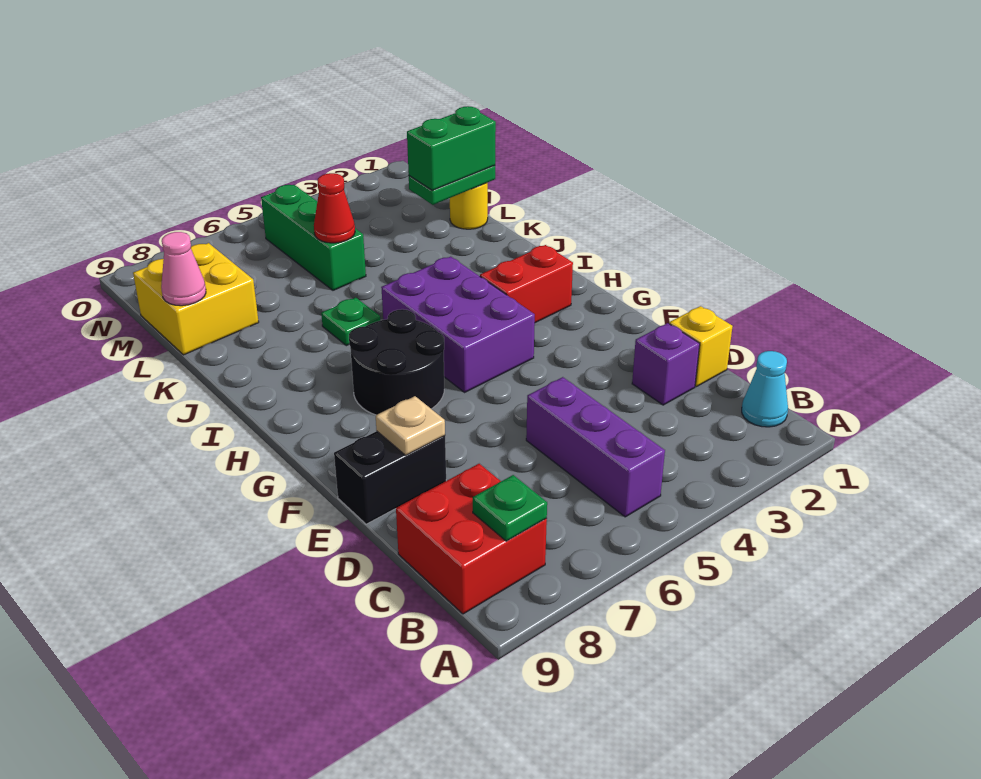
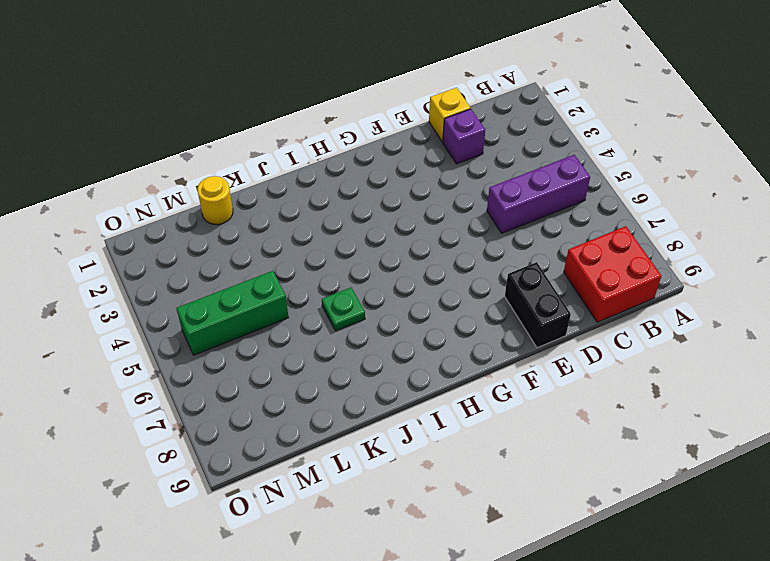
none -> cyan cone B1 level 1
none -> purple brick G4:I5 level 1
none -> black round brick G6:H7 level 1

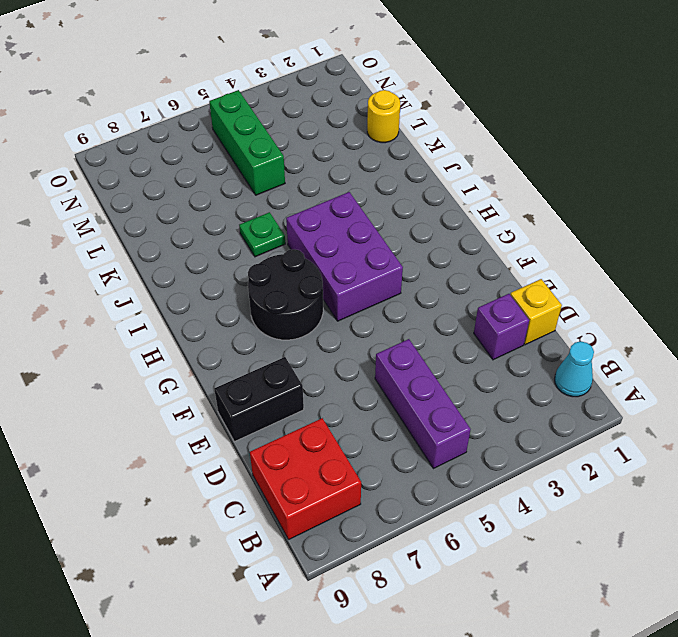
none -> red brick H2:H3 level 1
none -> yellow brick L8:M9 level 1
none -> green plate B8 level 2

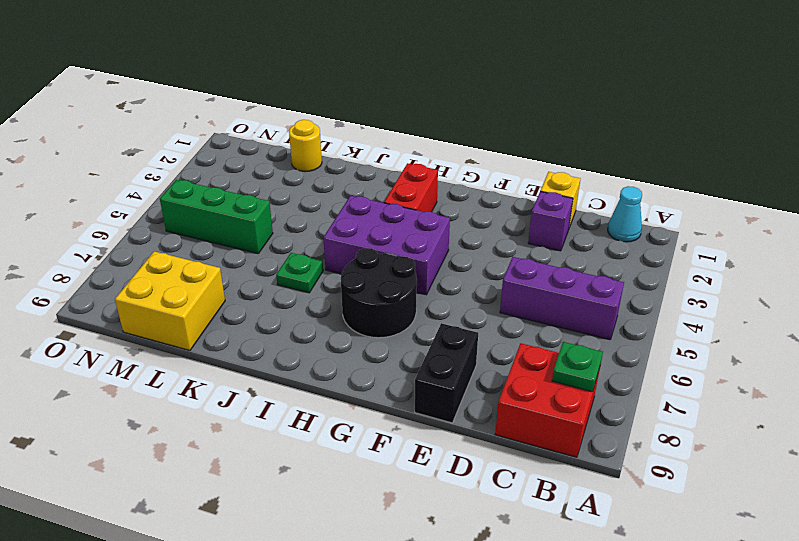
none -> tan plate E8 level 2
none -> green plate L1:L2 level 2
none -> red cone L5 level 2

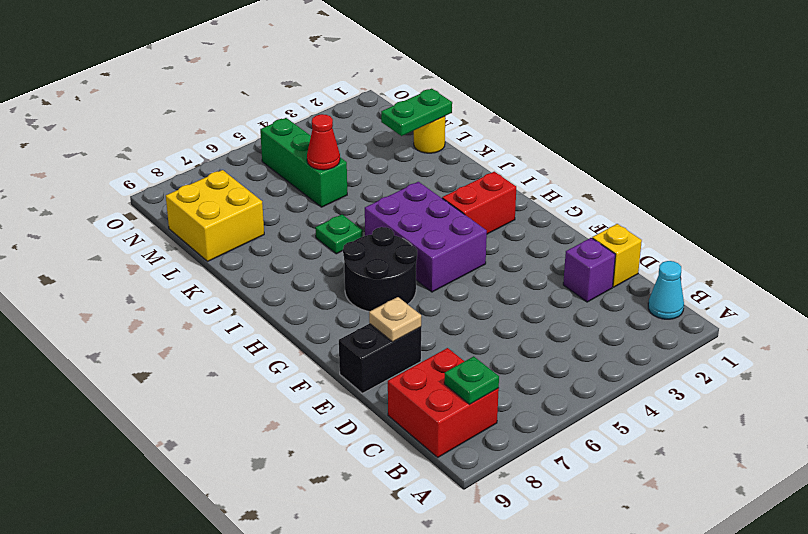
none -> purple brick B5:D5 level 1
none -> pink cone L9 level 2
none -> green brick L1:L2 level 3

